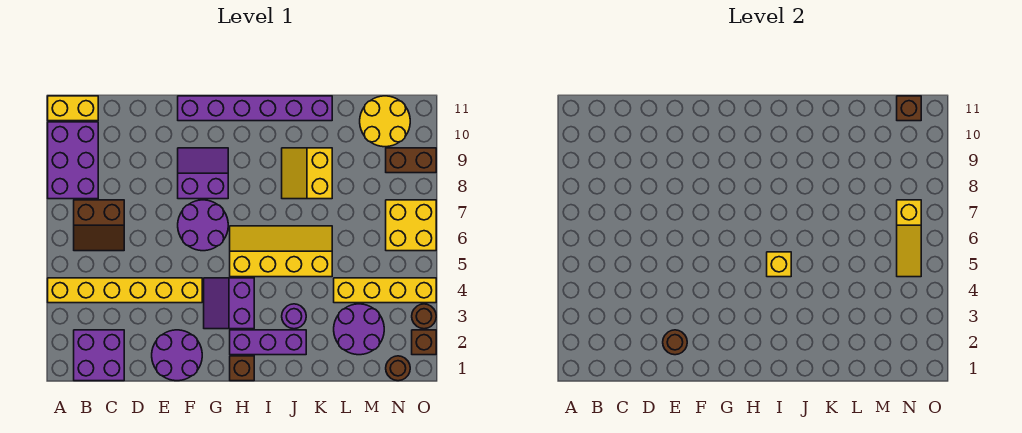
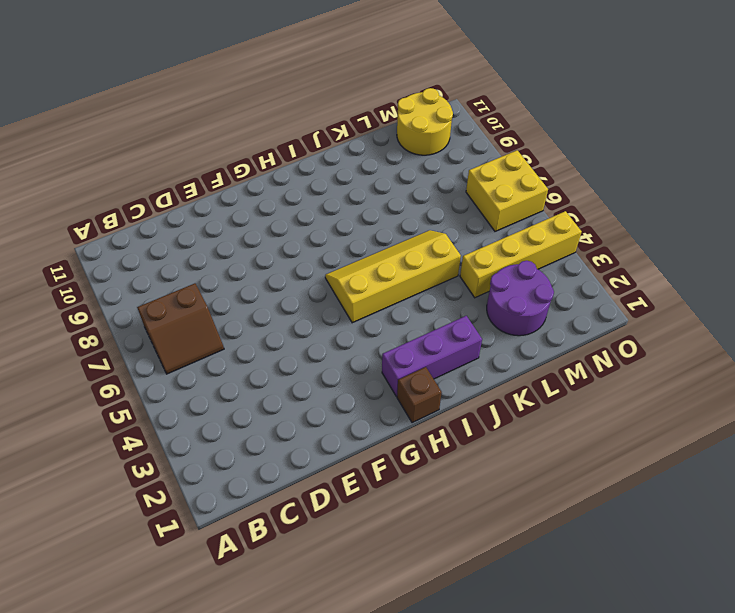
none -> yellow brick A4:F4 level 1
none -> purple brick A8:B10 level 1
none -> yellow brick A11:B11 level 1

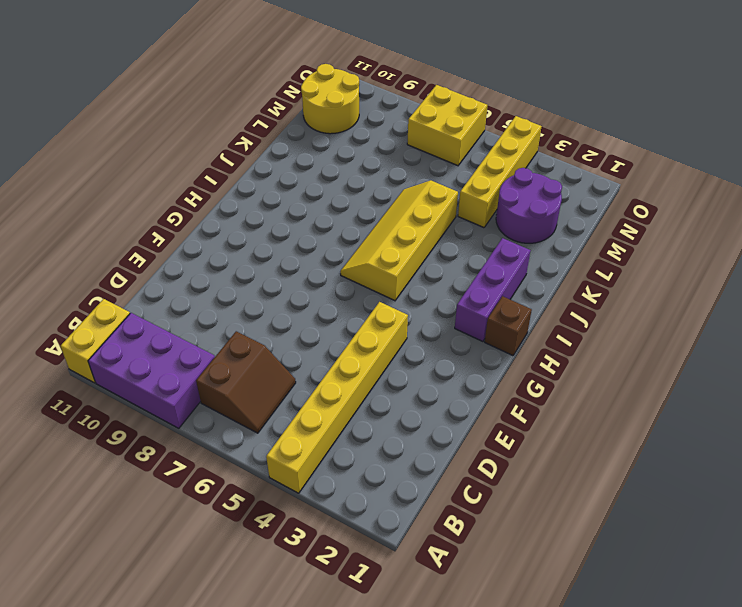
none -> purple brick B1:C2 level 1
none -> purple round brick E1:F2 level 1
none -> purple round brick F6:G7 level 1

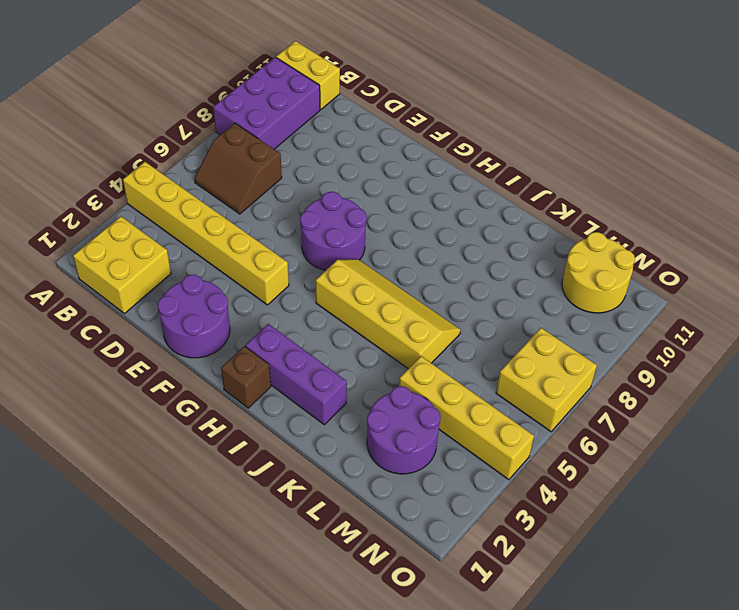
yellow brick B1:C2 level 1 -> purple brick B1:C2 level 1
none -> purple slope F8:G9 level 1 top 8
none -> purple brick F11:K11 level 1
none -> purple slope G3:H4 level 1 top H

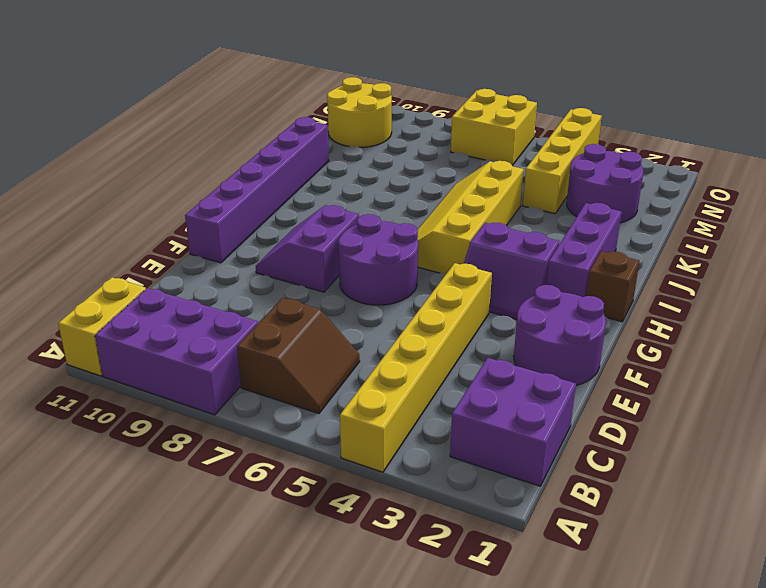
none -> purple round brick J3 level 1
none -> yellow slope J8:K9 level 1 top K
none -> brown round brick N1 level 1

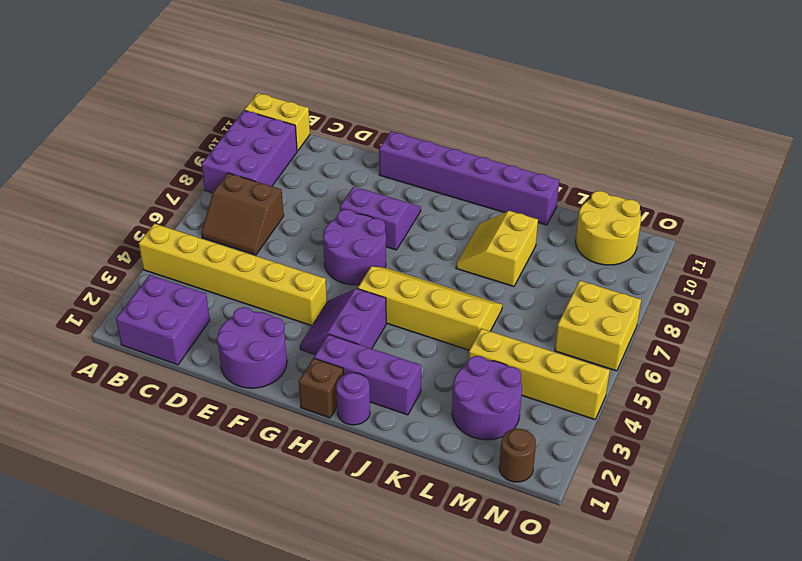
purple round brick I1 level 1 -> purple round brick J3 level 1
none -> brown brick N9:O9 level 1
none -> brown brick O2 level 1
none -> brown round brick O3 level 1

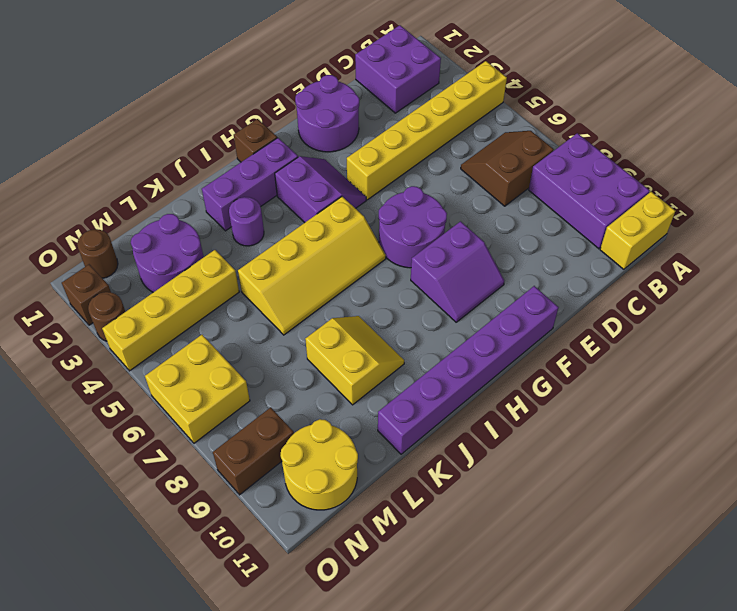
none -> brown round brick E2 level 2
none -> yellow brick I5 level 2
none -> yellow slope N5:N7 level 2 top 7

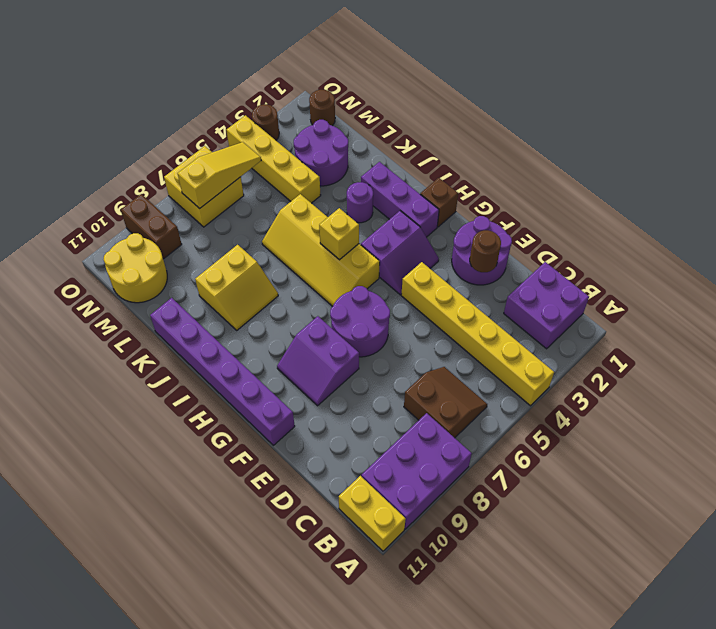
none -> brown brick O2 level 1
none -> brown brick N11 level 2

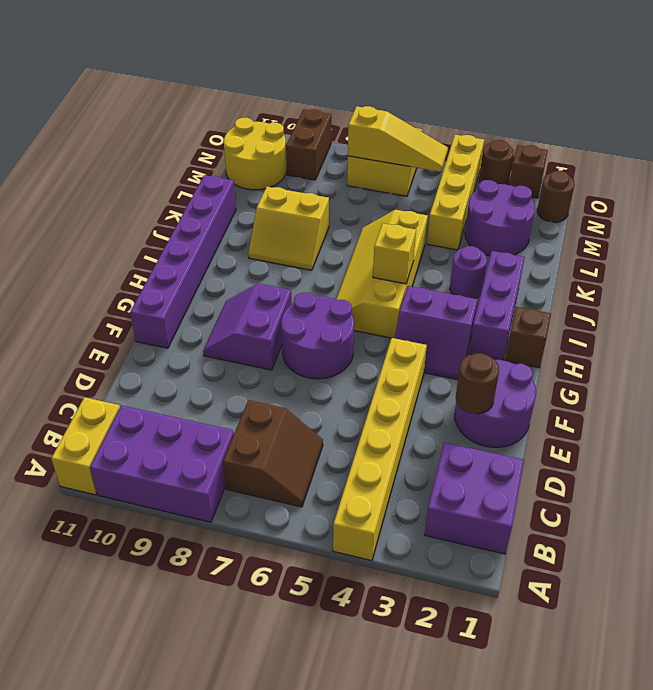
none -> brown brick N11 level 2

